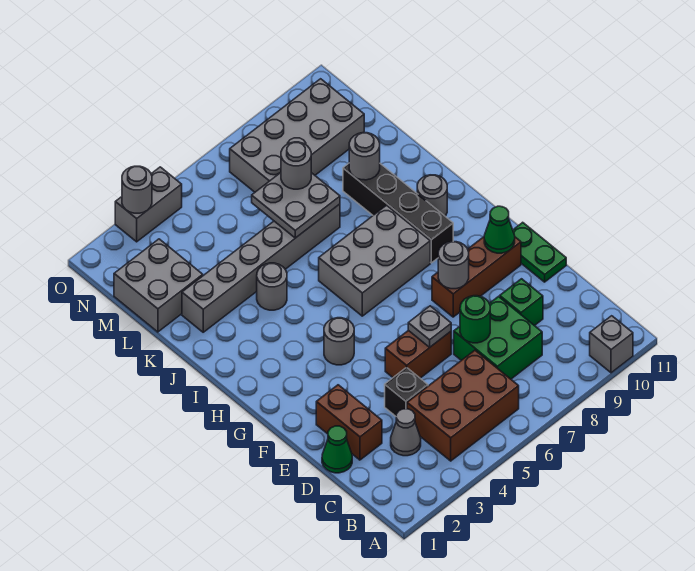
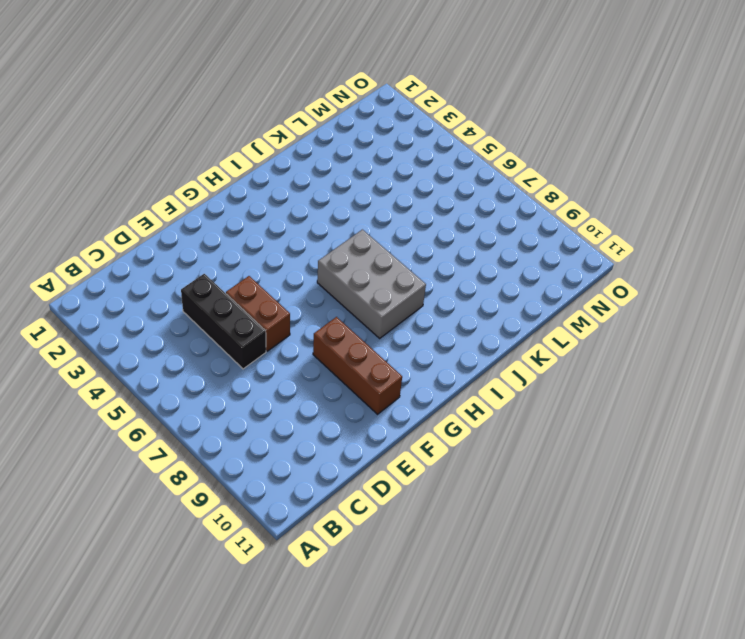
black brick D4:D6 level 1 -> black brick D4 level 1
none -> grey brick A10 level 1
none -> brown brick B4:C6 level 1
none -> grey cone C3 level 1

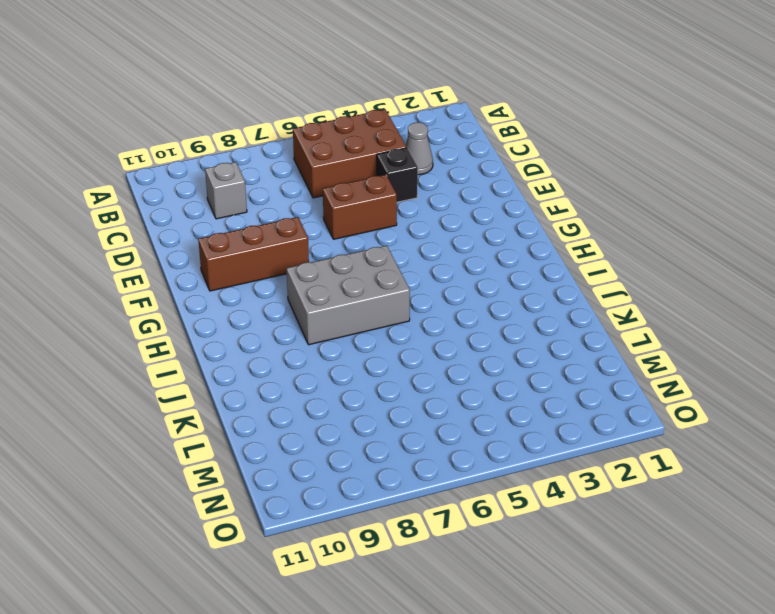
grey brick C9 level 1 -> grey brick A10 level 1
none -> green brick C7:D8 level 1
none -> green cone D1 level 1
none -> brown brick D2:E2 level 1

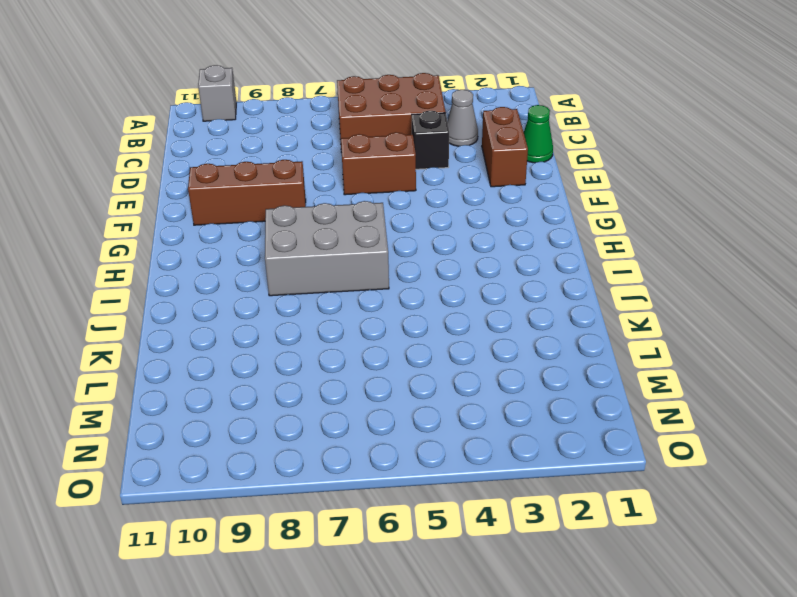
none -> green brick C7:D8 level 1
none -> green brick D9 level 1
none -> green plate E11:F11 level 1

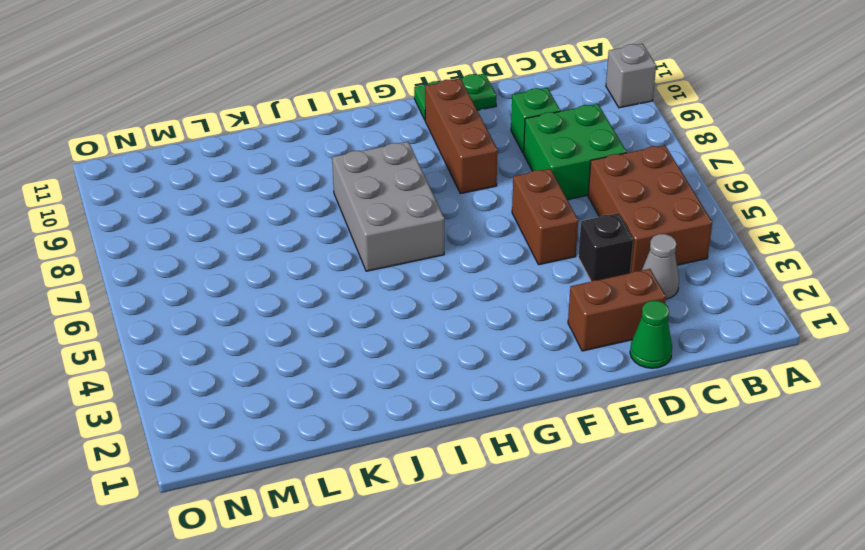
none -> grey round brick G4 level 1
none -> black brick H9:K9 level 1
none -> grey round brick I10 level 1

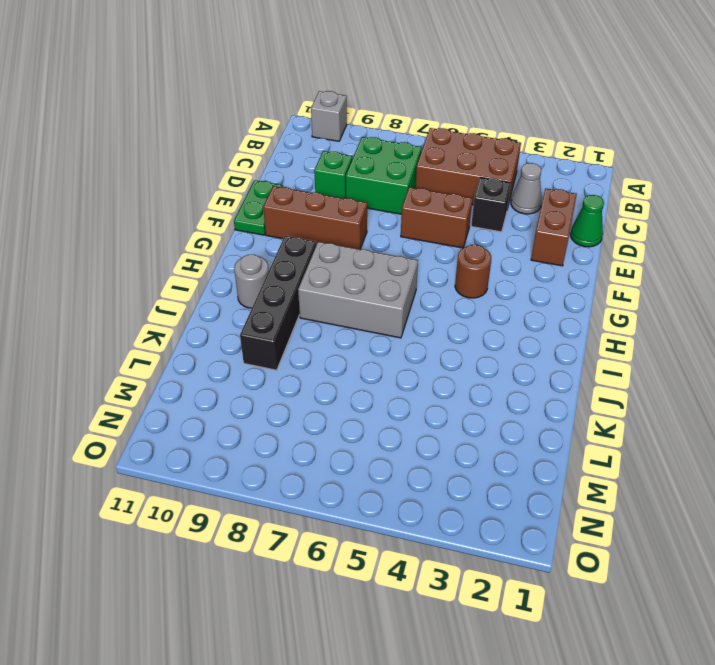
brown round brick G4 level 1 -> grey round brick G4 level 1
none -> grey round brick J4 level 1
none -> grey brick K2:K7 level 1
none -> grey brick L1:M2 level 1

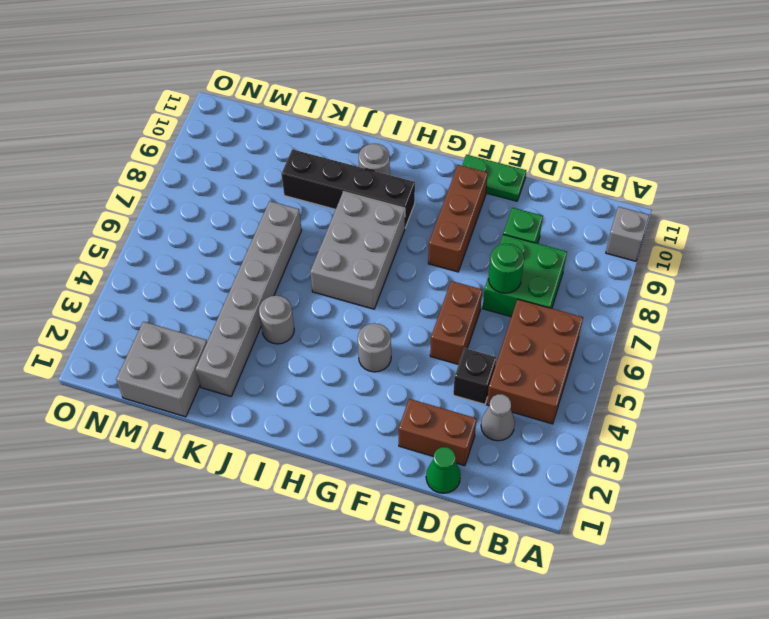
none -> grey brick M7:N10 level 1
none -> grey brick O3:O4 level 1
none -> grey plate E6 level 2

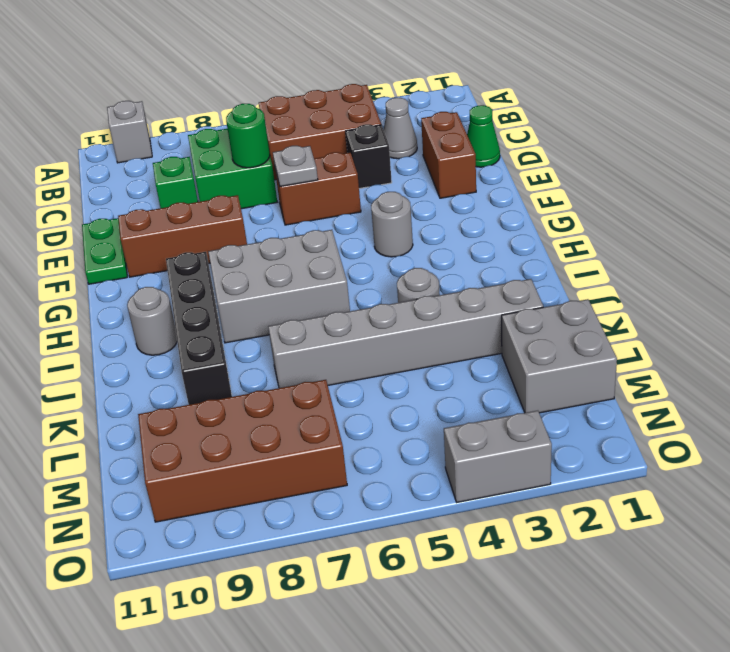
brown brick M7:N10 level 1 -> grey brick M7:N10 level 1
none -> grey round brick F8 level 2
none -> green cone F10 level 2
none -> grey plate K6:L7 level 2

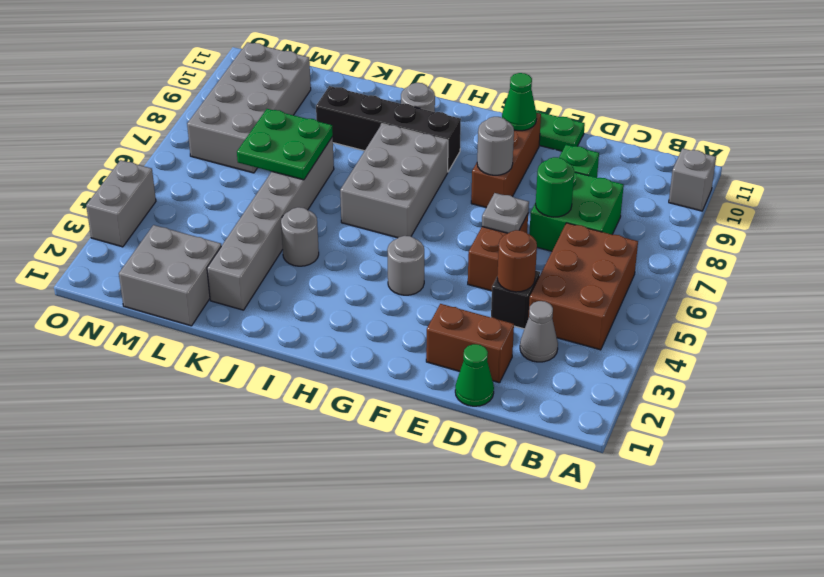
brown round brick D4 level 2 -> none
green plate K6:L7 level 2 -> grey plate K6:L7 level 2
none -> grey round brick K9 level 2
none -> grey round brick O3 level 2
none -> grey round brick L7 level 3

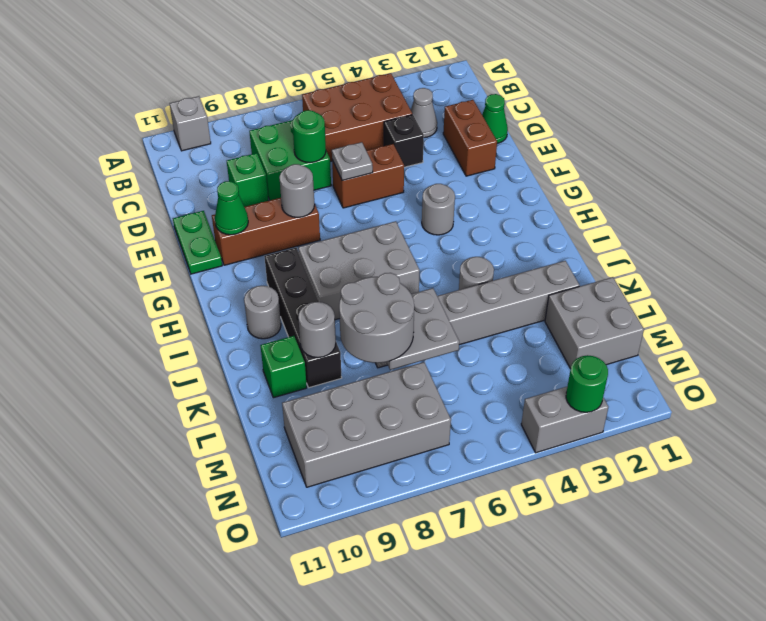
grey round brick K7:L8 level 3 -> grey round brick L7 level 3
green brick K10 level 1 -> none
green round brick O3 level 2 -> grey round brick O3 level 2

